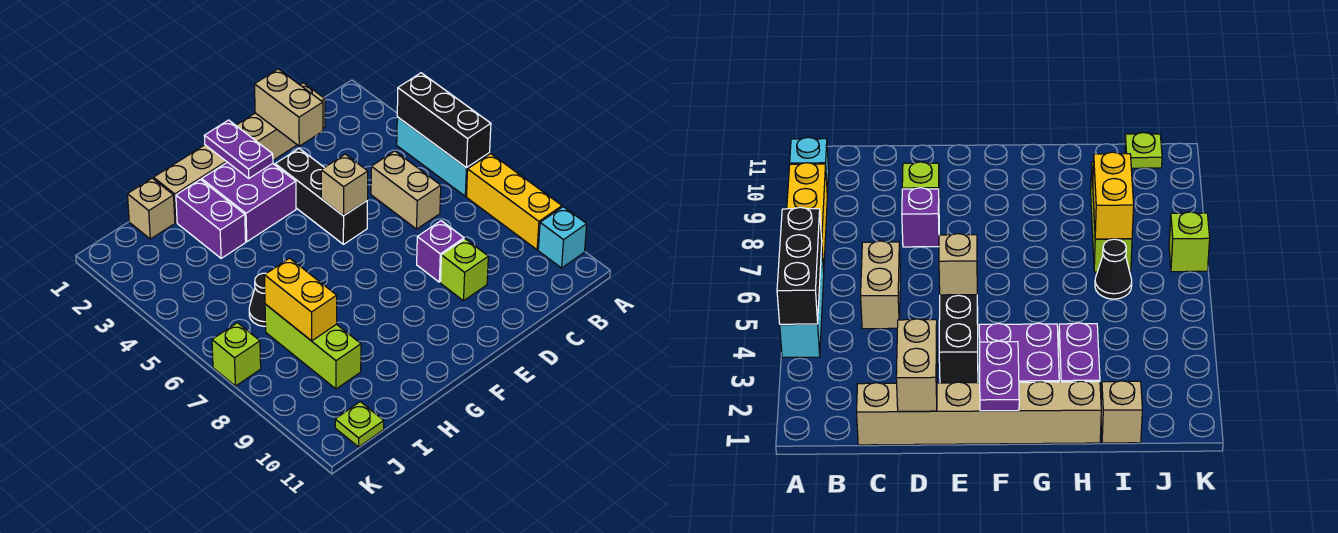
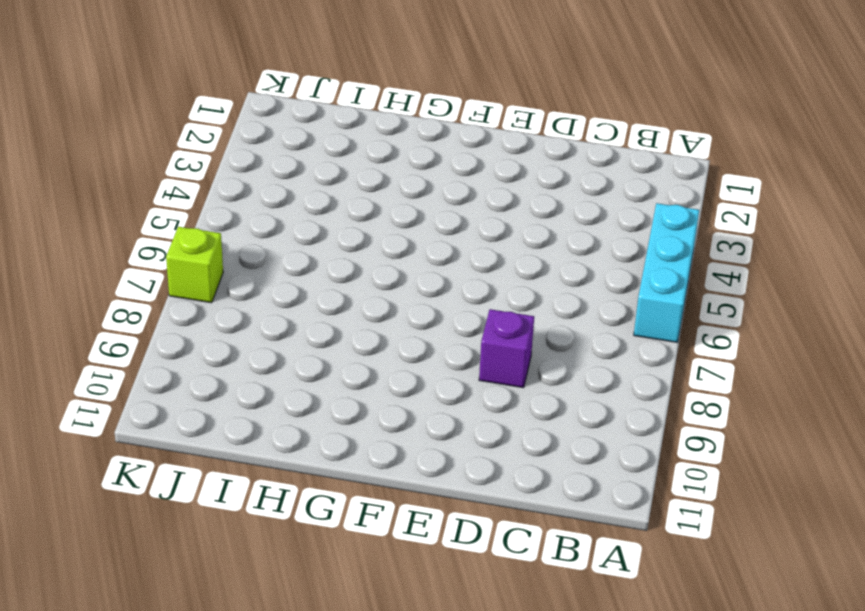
none -> yellow brick A7:A9 level 1
none -> cyan brick A10 level 1
none -> tan brick C1:H1 level 1

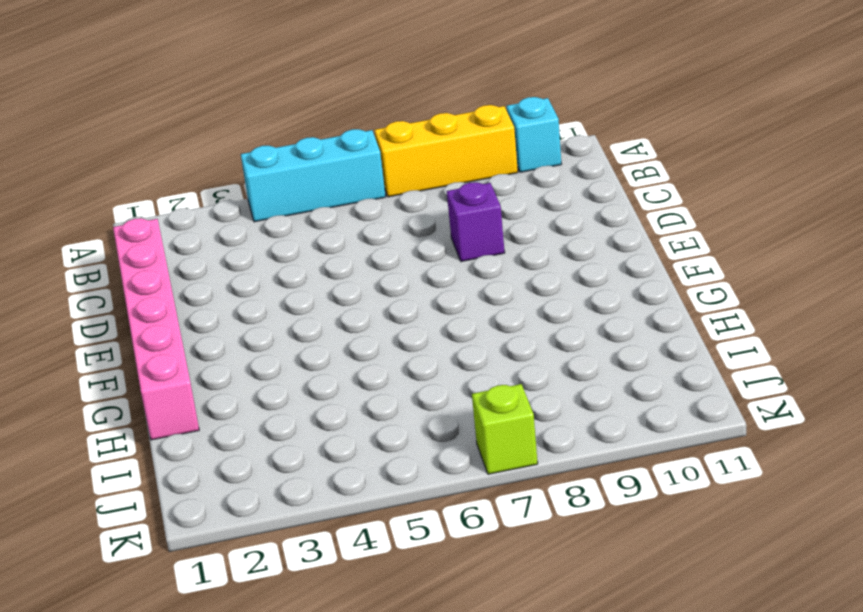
pink brick C1:H1 level 1 -> tan brick C1:H1 level 1
none -> tan brick C5:C6 level 1
none -> lime brick D9 level 1
none -> black brick E3:E5 level 1

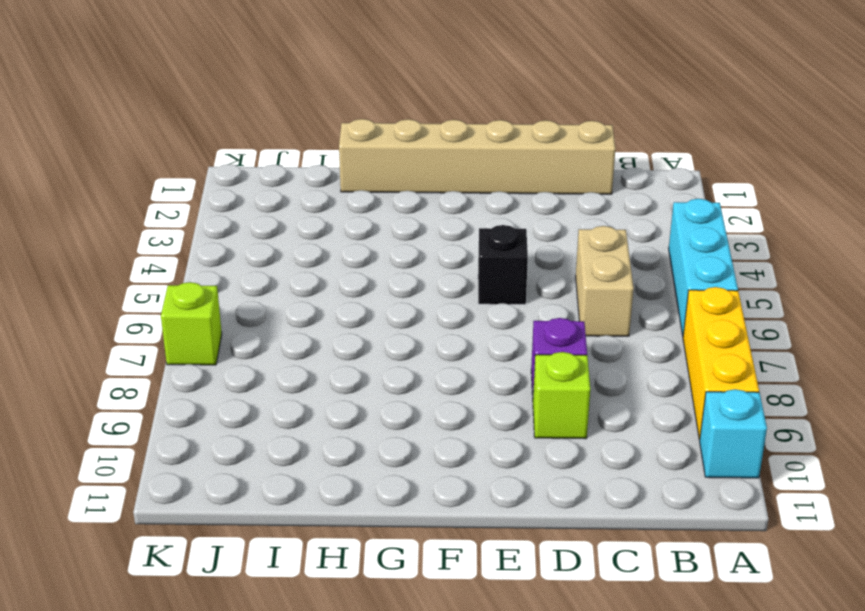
black brick E5 level 1 -> black brick E3:E5 level 1
none -> purple brick F2:G3 level 1
none -> purple brick H2:H3 level 1
none -> tan brick I1 level 1

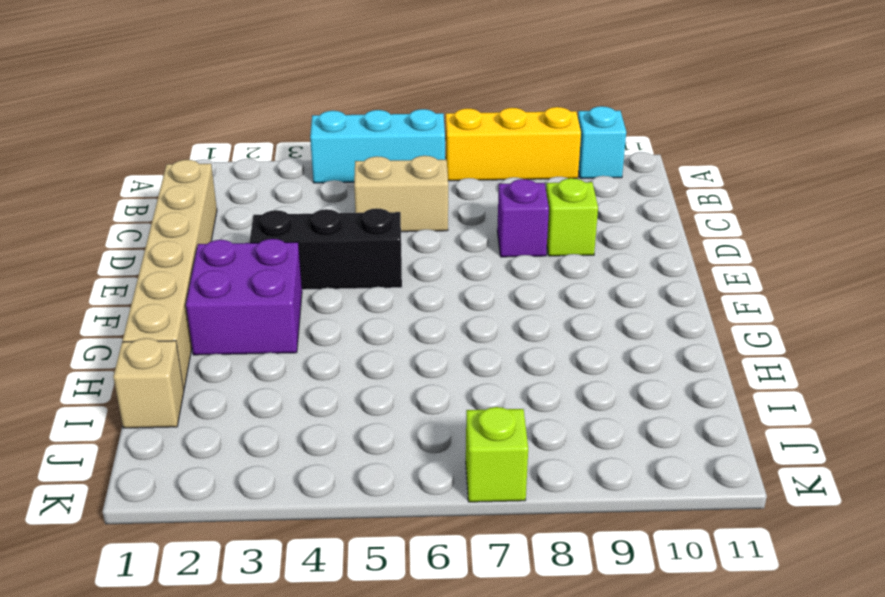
none -> purple brick H2:H3 level 1
none -> black cone I6 level 1
none -> lime brick I7:I9 level 1

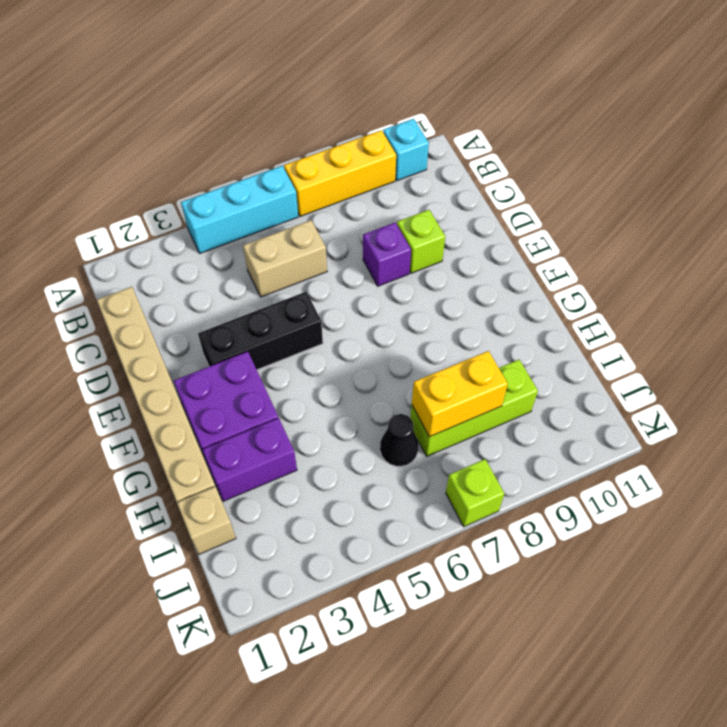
none -> lime plate J11 level 1
none -> black brick A4:A6 level 2
none -> tan brick D1:D2 level 2

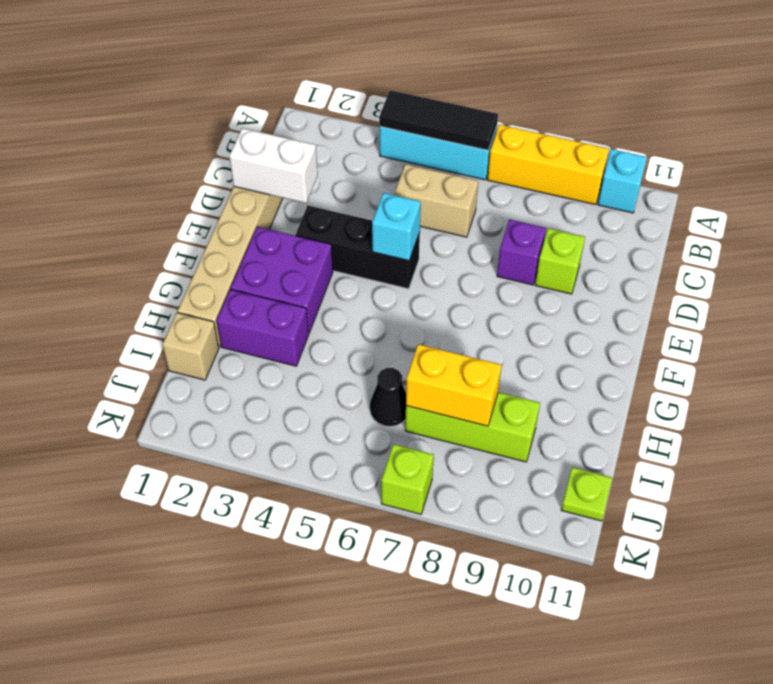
black tile A4:A6 level 2 -> black brick A4:A6 level 2
white brick D1:D2 level 2 -> tan brick D1:D2 level 2
cyan brick E5 level 2 -> tan brick E5 level 2
none -> purple plate F1:F2 level 2

